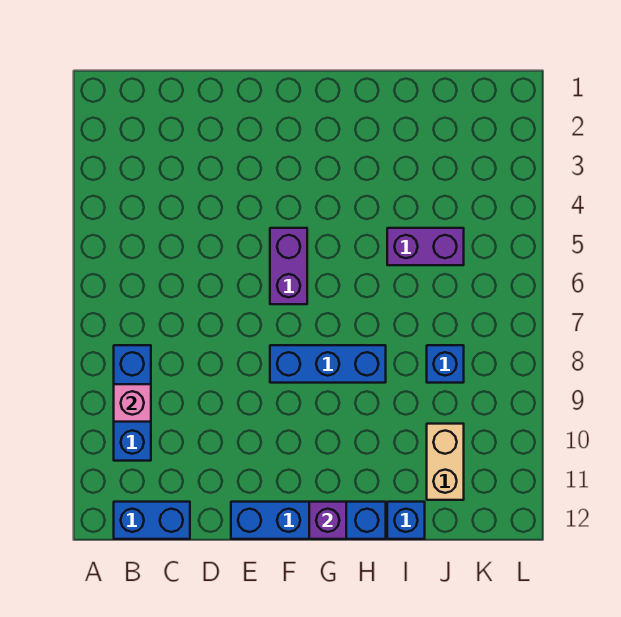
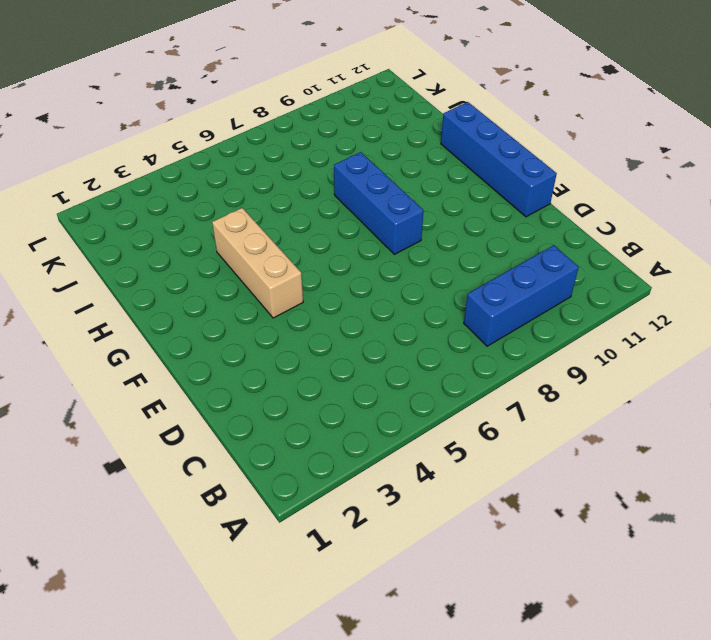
tan brick F4:H4 level 1 -> none
none -> blue brick B12:C12 level 1
none -> purple brick F5:F6 level 1

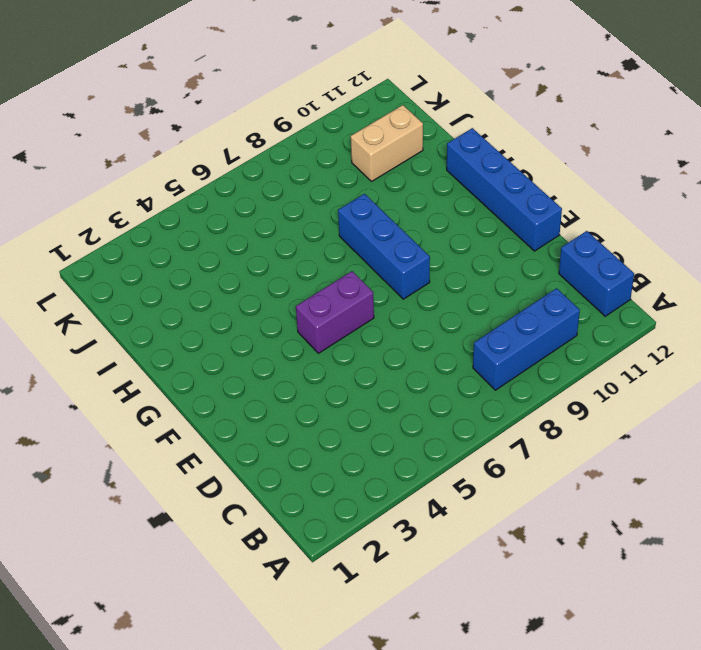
none -> purple brick I5:J5 level 1
none -> blue brick I12 level 1

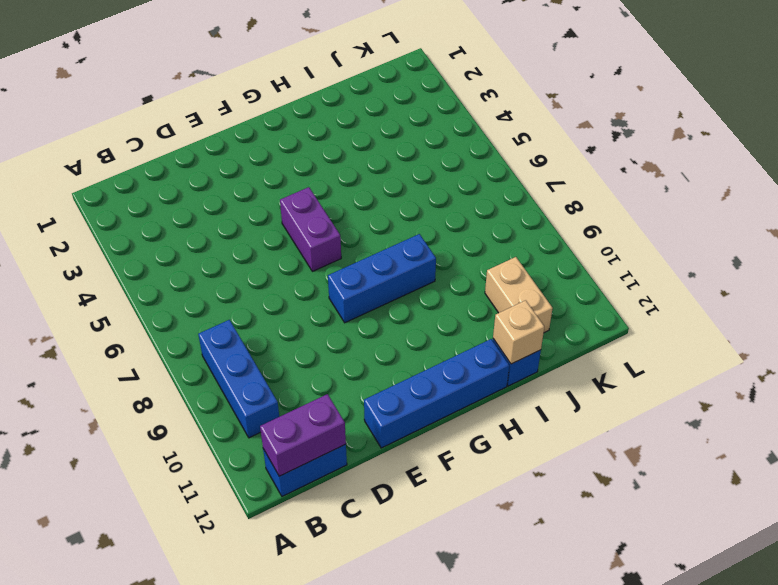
purple brick B12:C12 level 2 -> purple brick I5:J5 level 1
tan brick I12 level 2 -> none
none -> blue brick J8 level 1
none -> pink brick B9 level 2

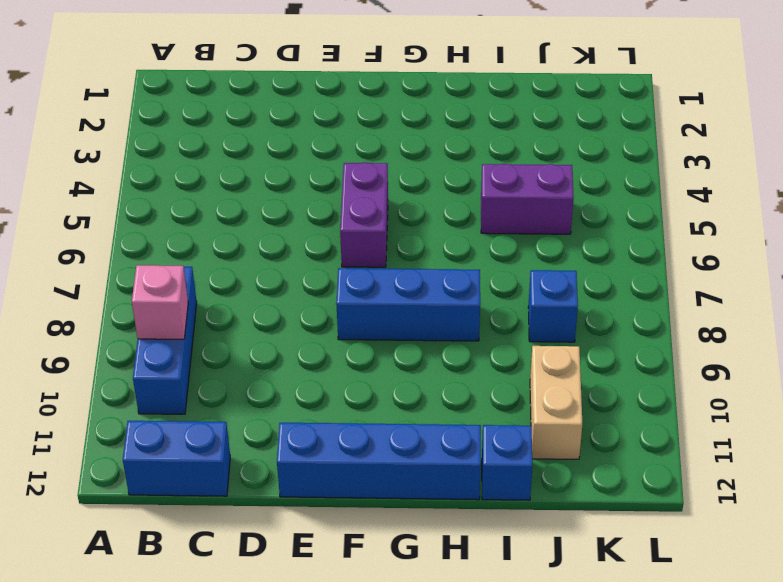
none -> purple brick G12 level 2

